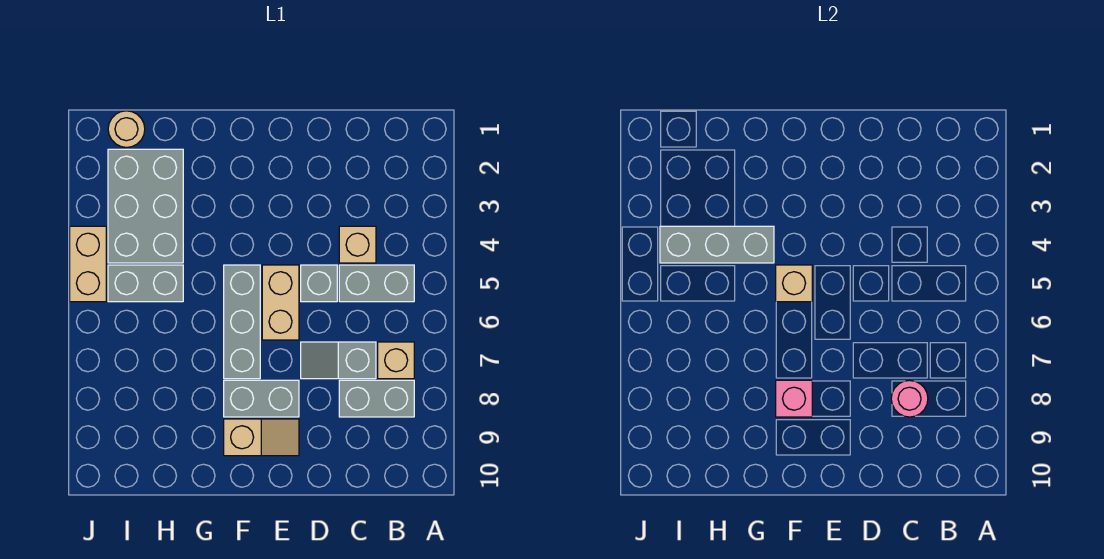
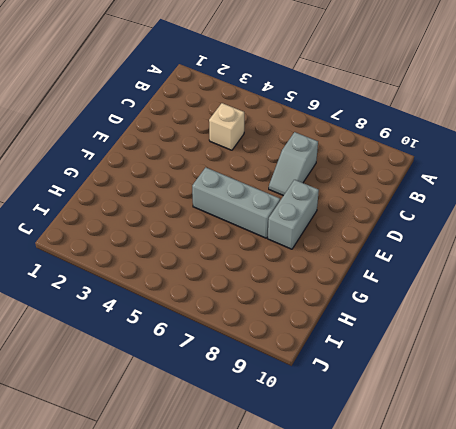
none -> grey brick B5:C5 level 1
none -> tan brick B7 level 1
none -> grey brick B8:C8 level 1

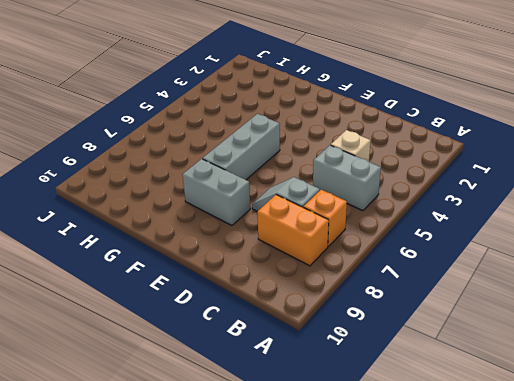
orange brick B7 level 1 -> tan brick B7 level 1
orange brick B8:C8 level 1 -> grey brick B8:C8 level 1
none -> grey brick D5 level 1
none -> tan brick E5:E6 level 1
none -> tan slope E9:F9 level 1 top F

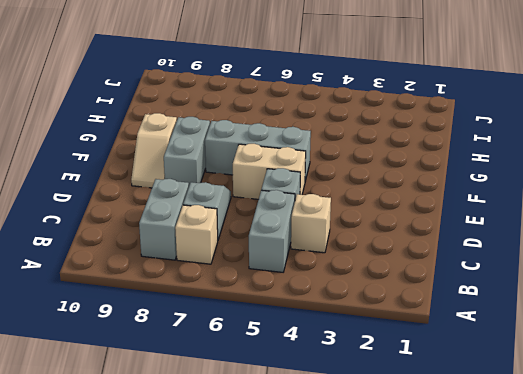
none -> grey brick H2:I4 level 1
none -> grey brick H5:I5 level 1
none -> tan round brick I1 level 1

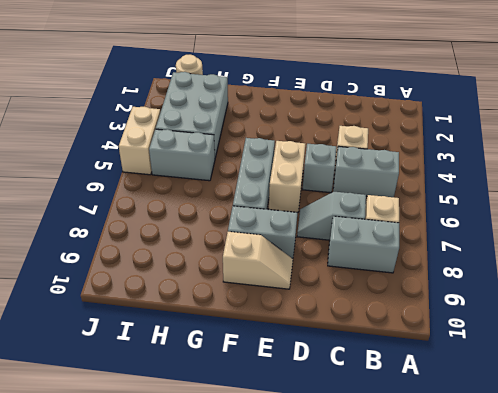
none -> pink round brick C8 level 2
none -> tan brick F5 level 2
none -> pink brick F8 level 2

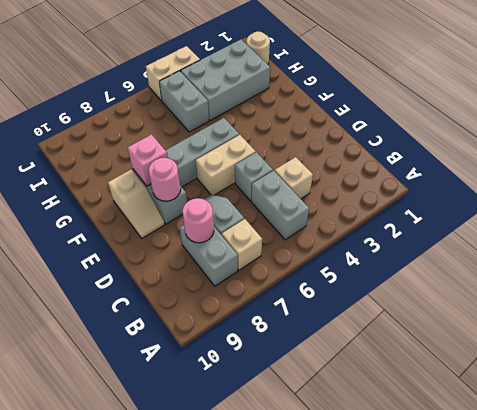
pink round brick E8 level 2 -> none
none -> tan brick F5 level 2
none -> grey brick G4:I4 level 2

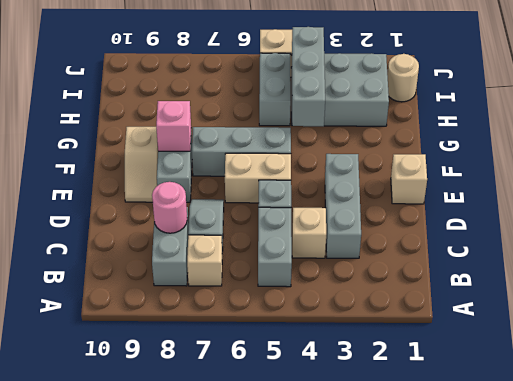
grey brick C3:E3 level 1 -> none
tan brick E1 level 1 -> tan brick F5 level 2

